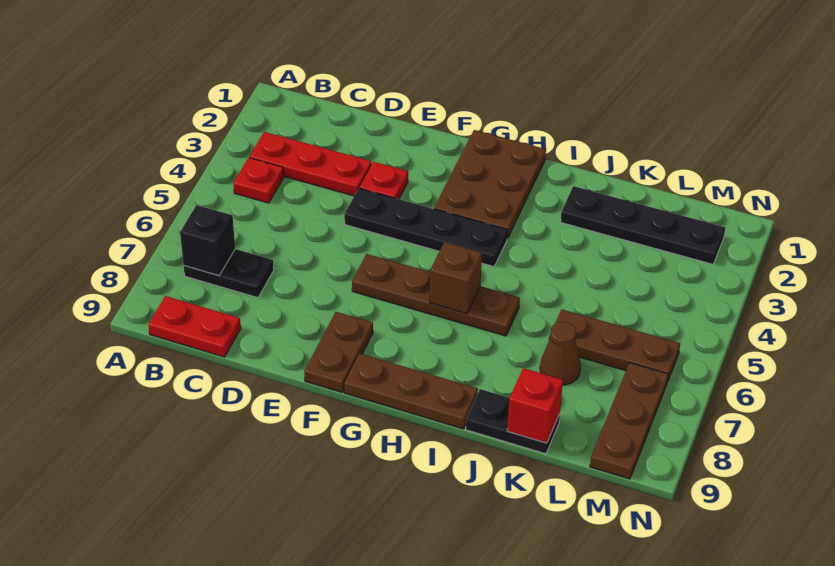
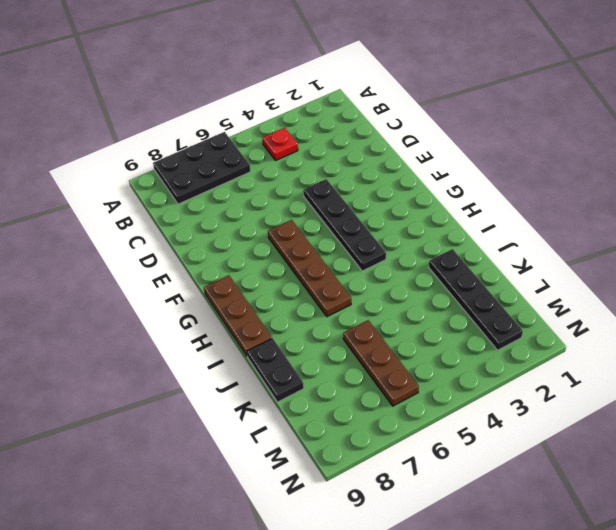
black plate A6:B8 level 1 -> black plate B7:C7 level 1
none -> red plate B3:D3 level 1
none -> red plate B9:C9 level 1
none -> red plate E3 level 1

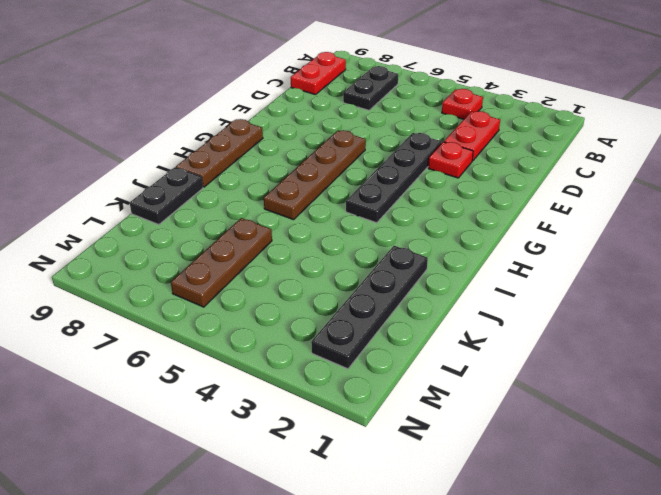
red plate C3:D3 level 1 -> red plate B3:D3 level 1
none -> brown plate F8:F9 level 1
none -> brown plate G1:H3 level 1
none -> brown cone K7 level 1

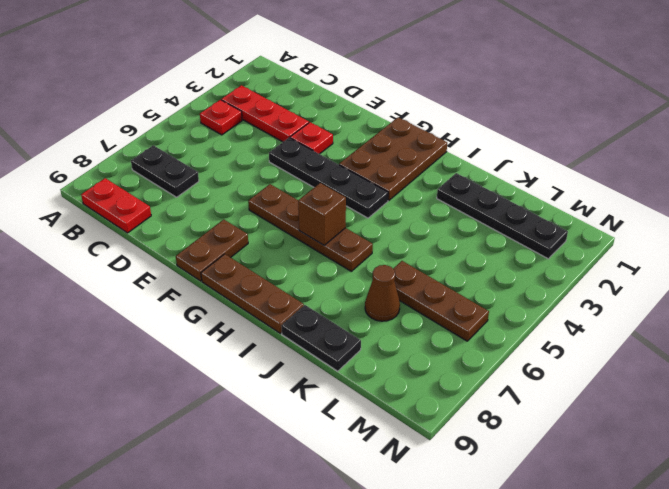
none -> brown plate M7:M9 level 1
none -> black brick B7 level 2
none -> red brick K9 level 2

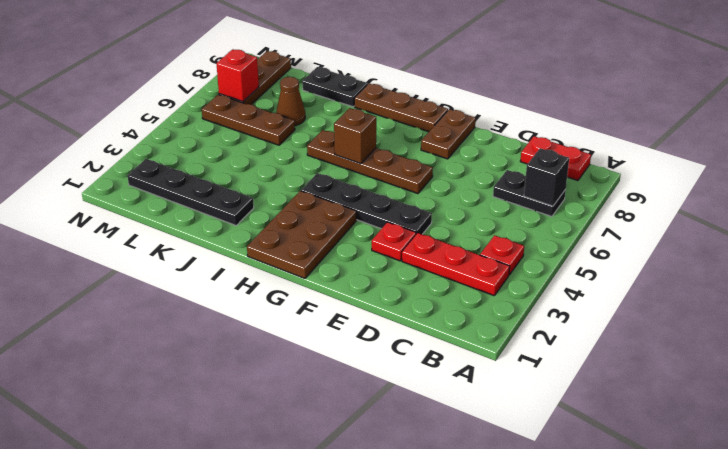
red brick M7 level 2 -> red brick K9 level 2

